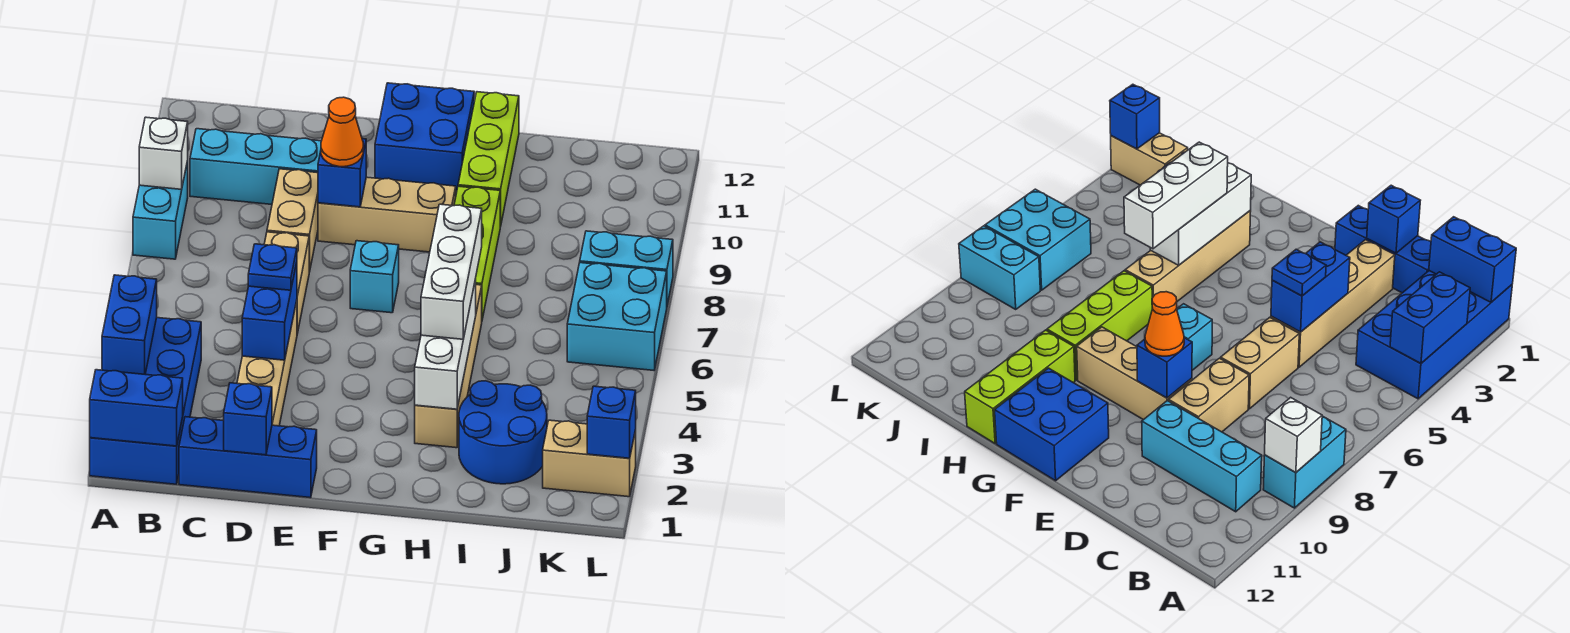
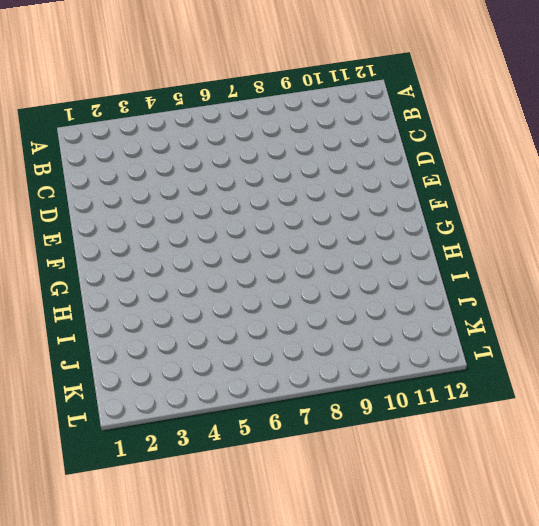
none -> blue brick A1:B4 level 1
none -> cyan brick A8:A9 level 1
none -> cyan brick B10:D10 level 1

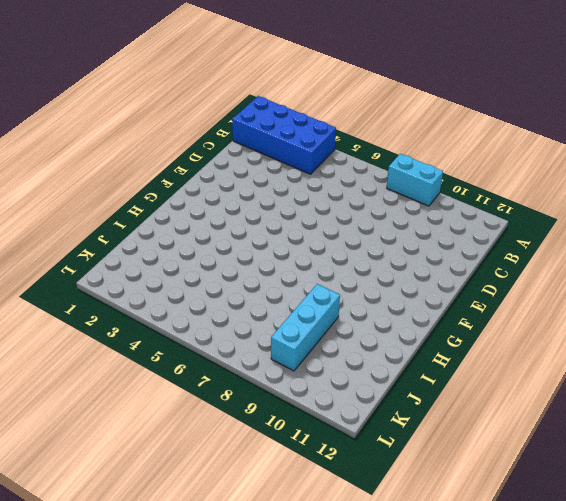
cyan brick I9:K9 level 1 -> cyan brick B10:D10 level 1
none -> blue brick C1:E1 level 1
none -> tan brick D2:D5 level 1
none -> tan brick D6:D7 level 1

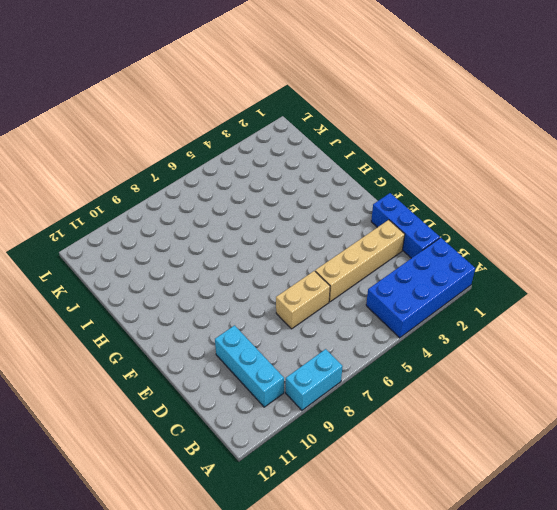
none -> tan brick D8:D9 level 1
none -> tan brick E9:G9 level 1
none -> cyan brick F7 level 1

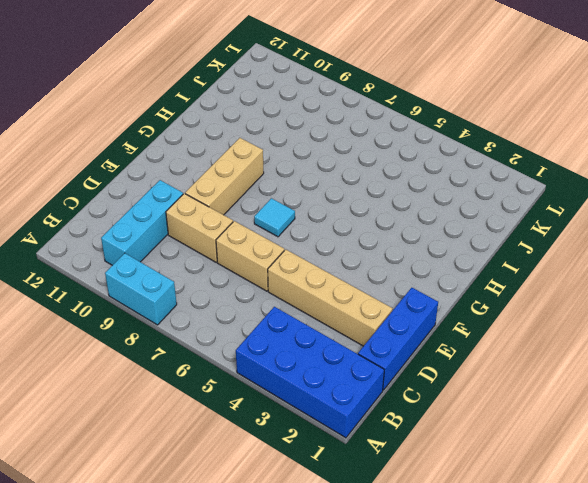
cyan tile F7 level 1 -> cyan brick F7 level 1
none -> blue brick F11:G12 level 1
none -> tan brick H3:H6 level 1
none -> lime brick H7:H9 level 1

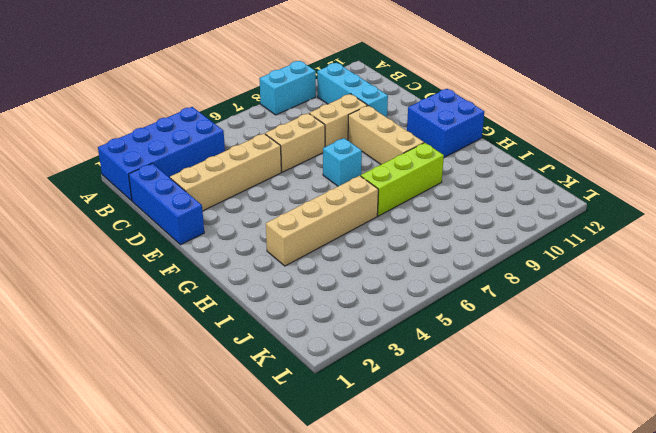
none -> lime brick H10:H12 level 1
none -> blue round brick I2:J3 level 1
none -> tan brick K2:L2 level 1

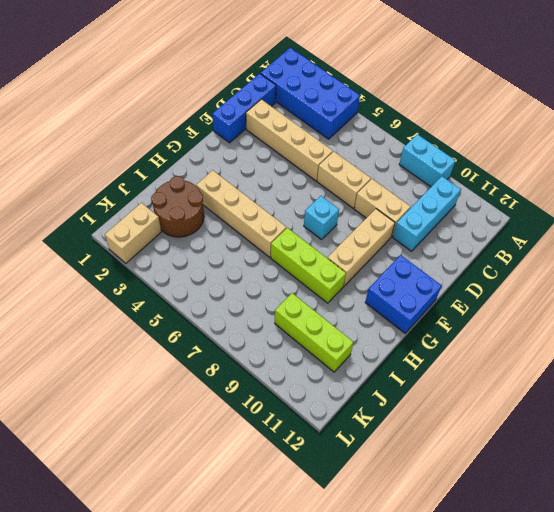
brown round brick I2:J3 level 1 -> blue round brick I2:J3 level 1
lime brick J9:J11 level 1 -> lime brick H10:H12 level 1
none -> cyan brick K6:L7 level 1
none -> cyan brick K8:L8 level 1
none -> blue brick A1:B1 level 2

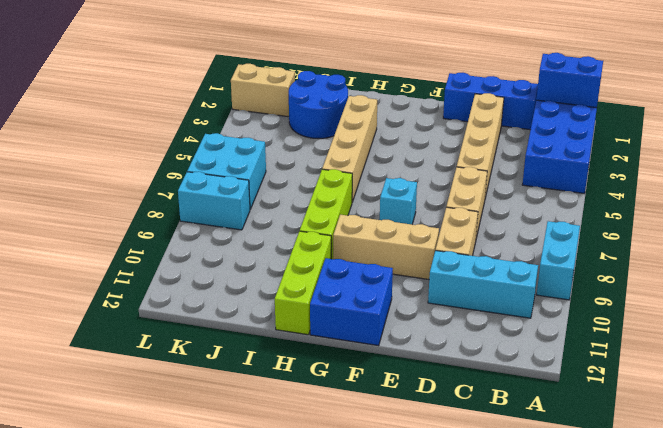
none -> blue brick A3:A4 level 2
none -> white brick A9 level 2
none -> blue brick D1 level 2

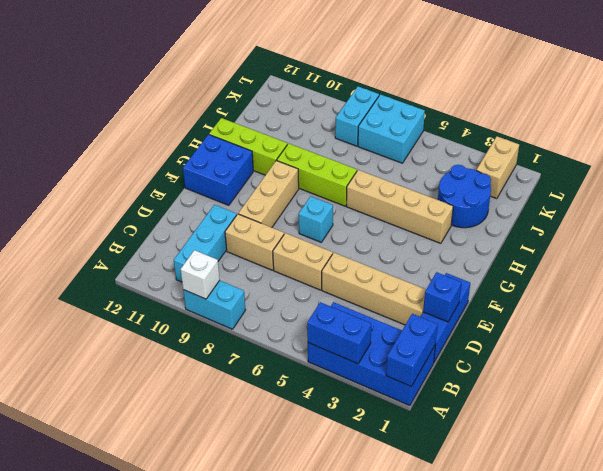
none -> blue brick D4:D5 level 2
none -> blue brick E9 level 2
none -> white brick H3:H5 level 2

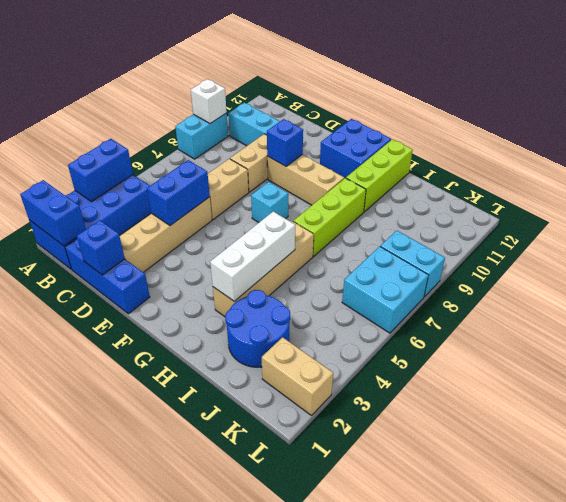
none -> blue brick L2 level 2
none -> blue plate D5 level 3
none -> orange cone E9 level 3

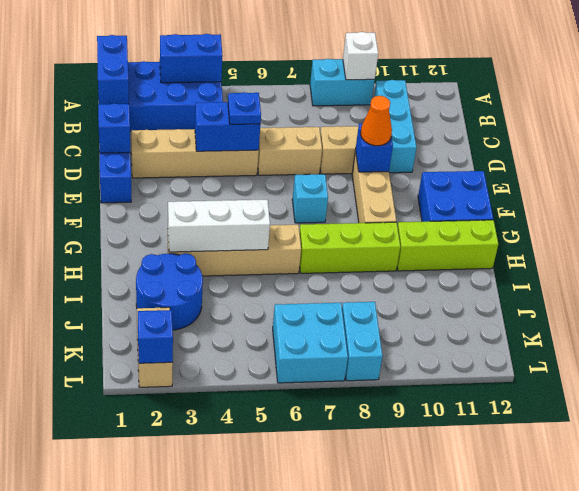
none -> white brick H4:H6 level 3

